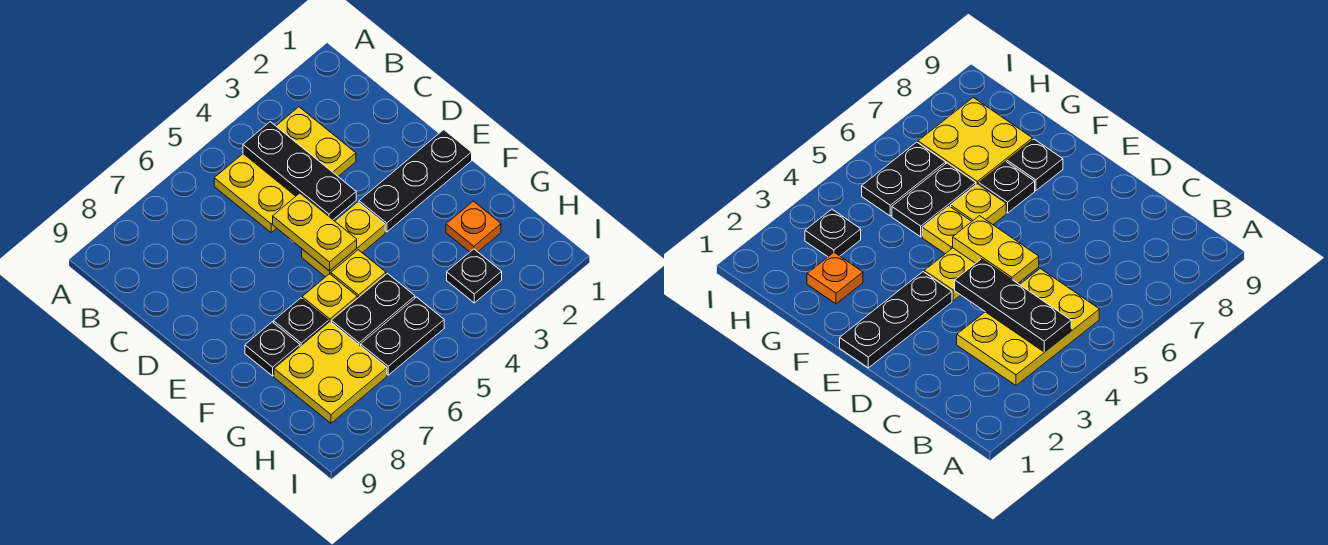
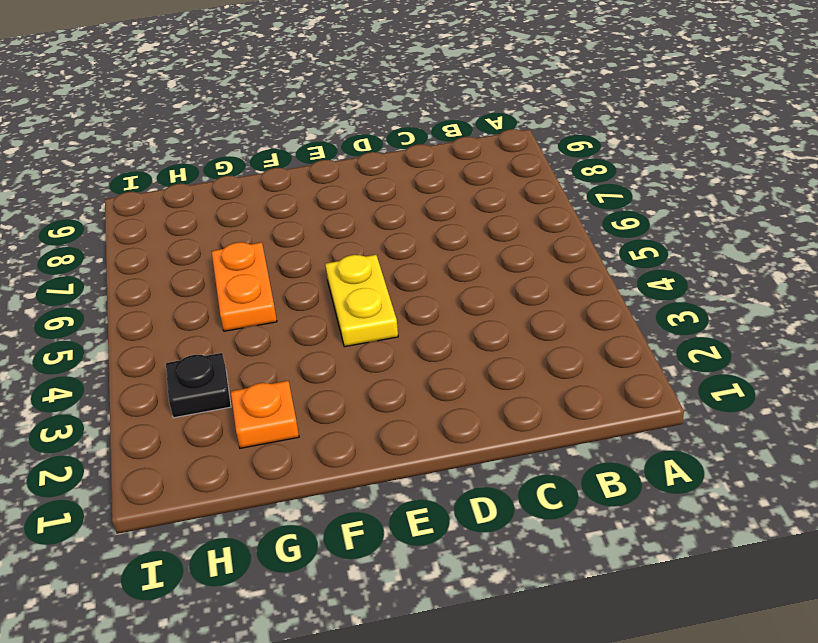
orange plate G5:G6 level 1 -> black plate G5:G6 level 1
none -> yellow plate B3:C5 level 1
none -> black plate E1:E3 level 1
none -> yellow plate F5 level 1

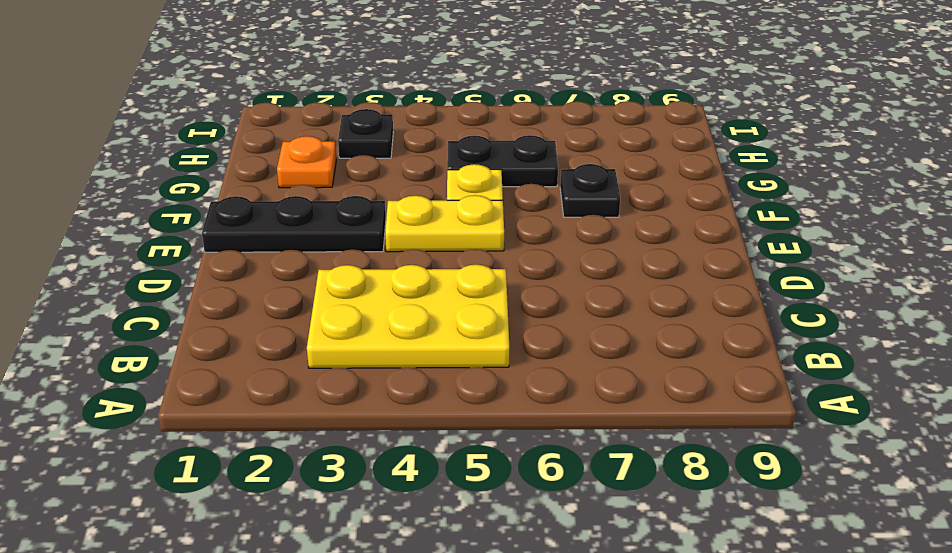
none -> yellow plate F6 level 1
none -> black plate F8 level 1
none -> yellow plate G7:H8 level 1

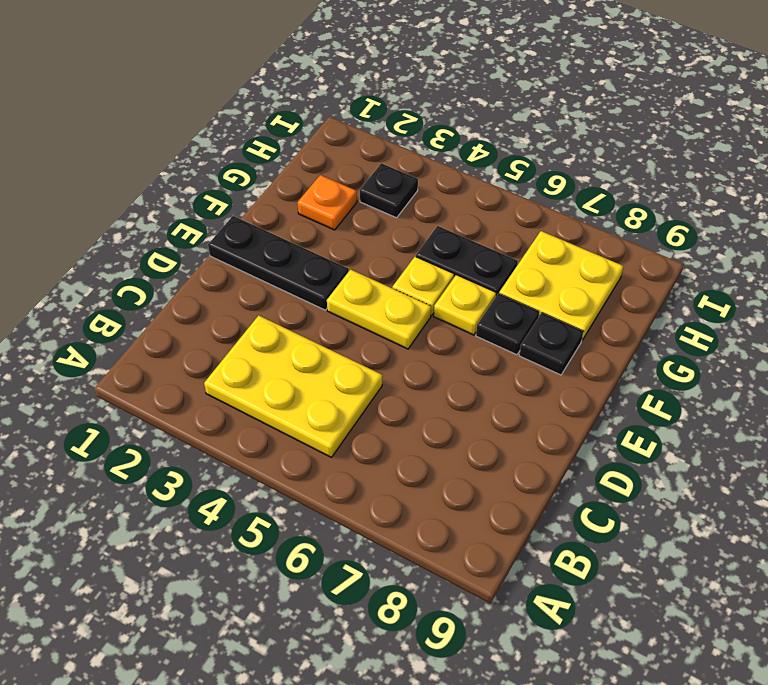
none -> black plate H5:H6 level 1
none -> black plate B4:D4 level 2
none -> yellow plate D5:E5 level 2

